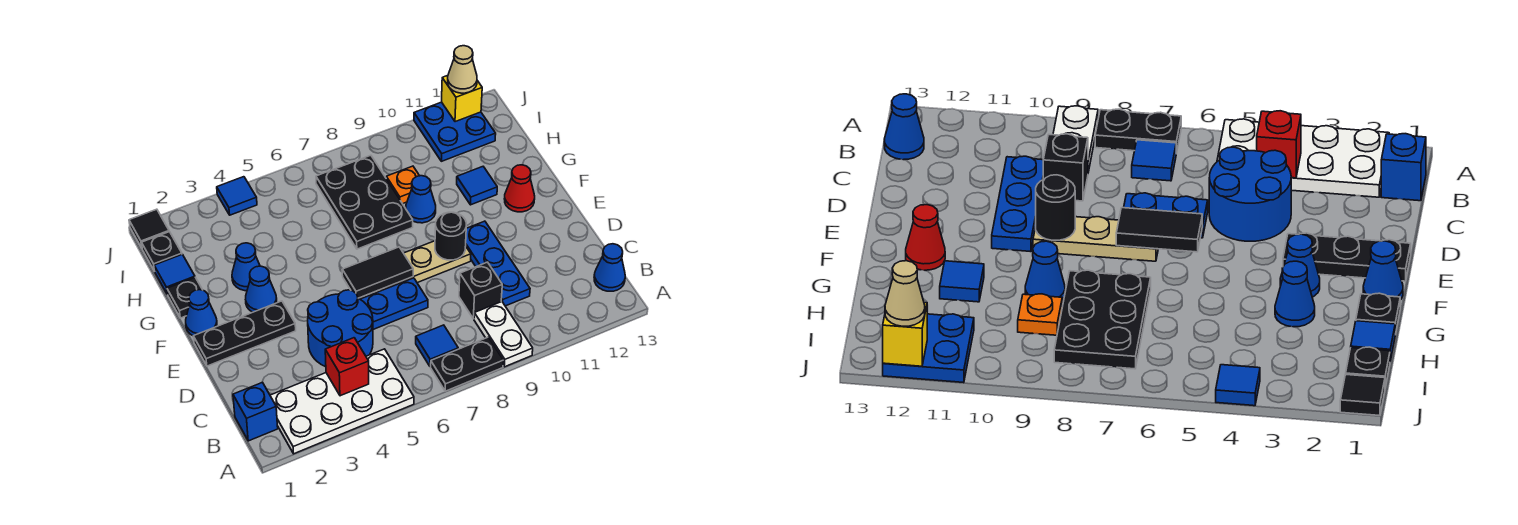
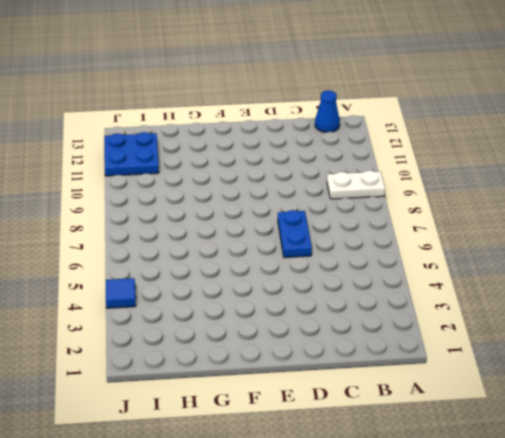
none -> white plate A2:B5 level 1
none -> black plate A7:A8 level 1
none -> blue brick B1 level 1
none -> blue tile B7 level 1

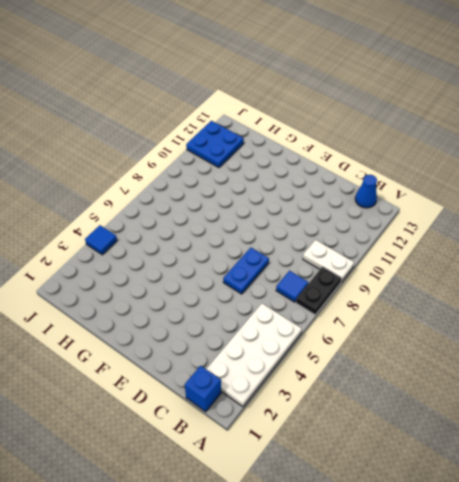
none -> blue round brick C4:D5 level 1
none -> black brick C9 level 1
none -> blue plate C10:E10 level 1
none -> black plate E1:E3 level 1

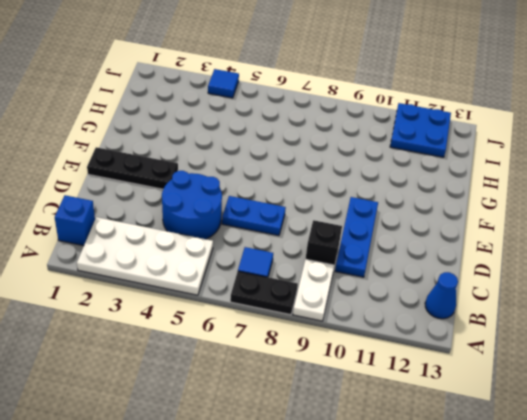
none -> tan plate E7:E9 level 1
none -> blue cone F1 level 1
none -> blue cone F3 level 1
none -> red cone F12 level 1

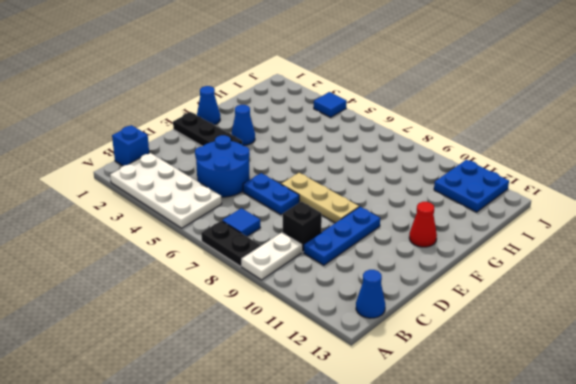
none -> black plate G1 level 1
none -> blue cone G3 level 1
none -> black plate G7:I8 level 1
none -> blue cone G9 level 1

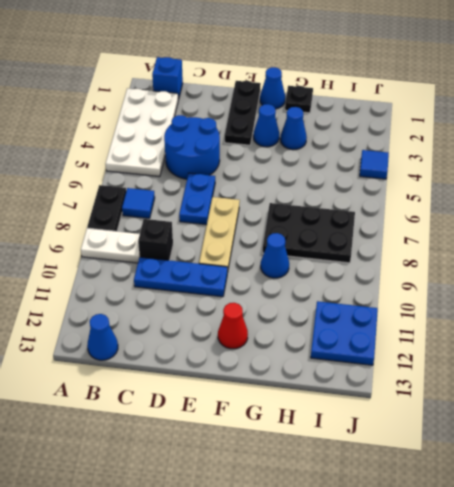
none -> blue tile G11 level 1
none -> blue tile H1 level 1
none -> orange plate H9 level 1
none -> black plate I1 level 1

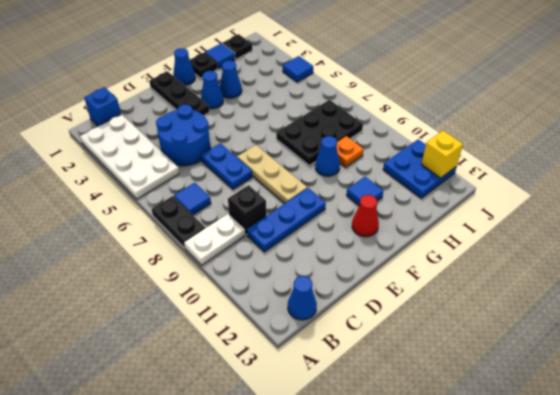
none -> black tile J1 level 1
none -> red brick B4 level 2
none -> black tile E6:E7 level 2
none -> black round brick E9 level 2

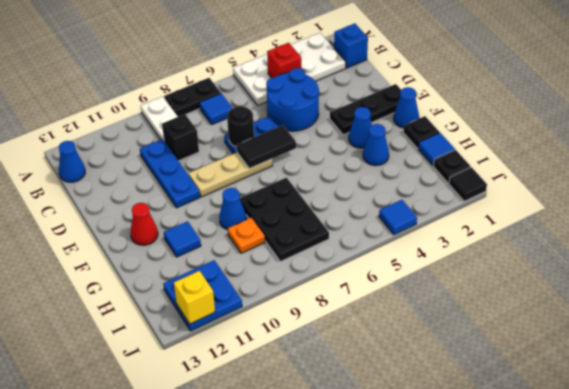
black round brick D7 level 2 -> black round brick E9 level 2
none -> tan cone J12 level 3

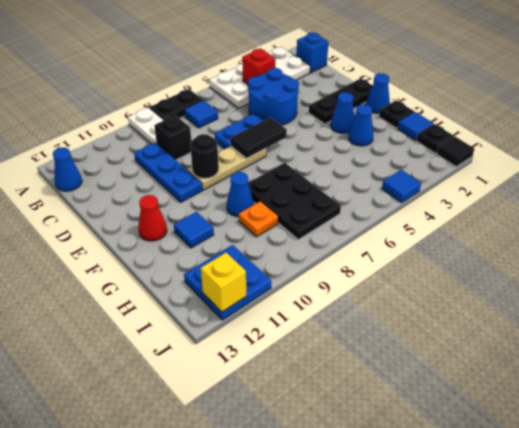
none -> tan cone J12 level 3

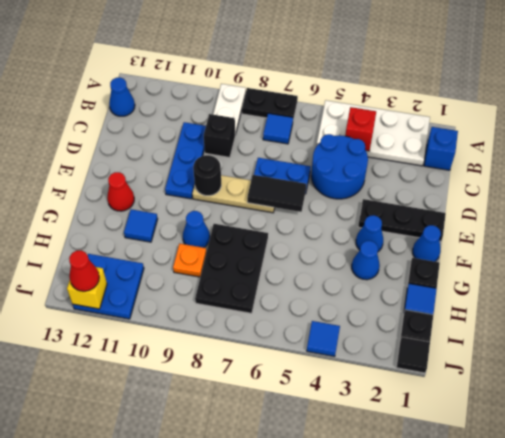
red cone J12 level 3 -> tan cone J12 level 3

